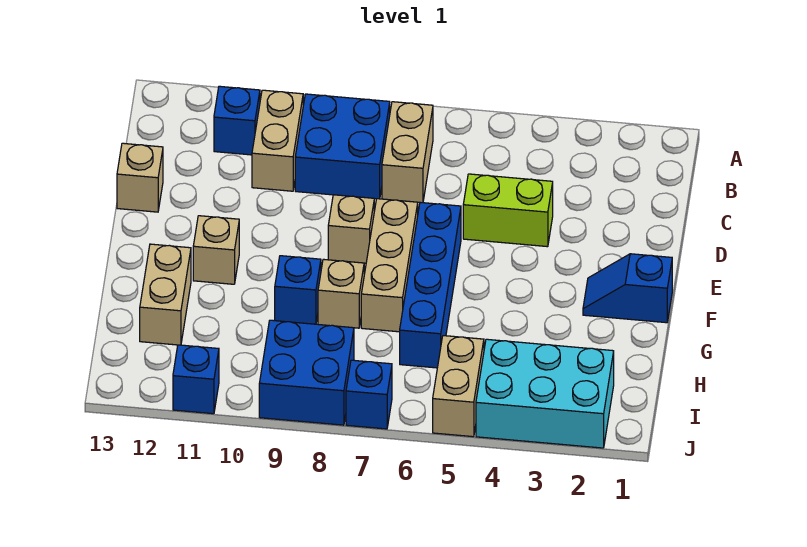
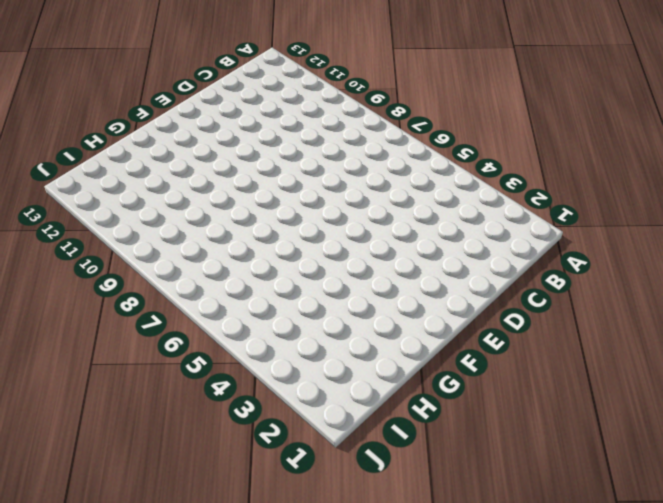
none -> tan brick B7:C7 level 1
none -> blue brick B8:C9 level 1
none -> tan brick B10:C10 level 1

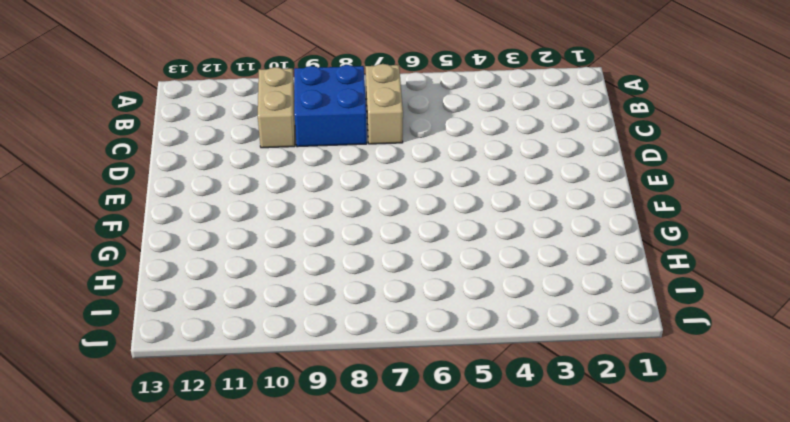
none -> blue brick B11 level 1
none -> lime brick D4:D5 level 1
none -> tan brick D13 level 1

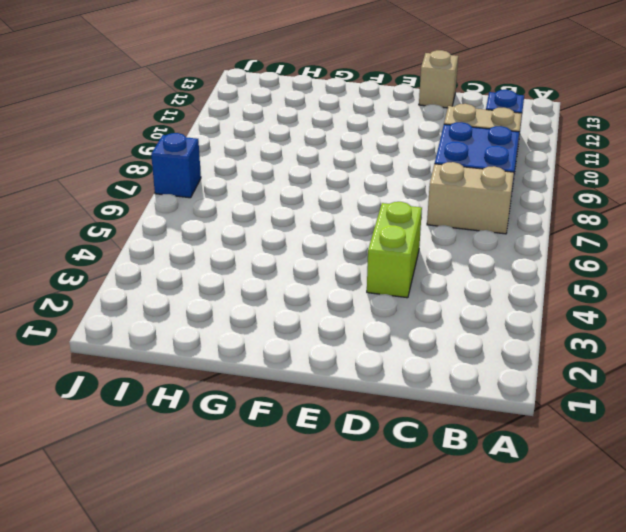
none -> blue brick E6:H6 level 1
none -> tan brick E7:G7 level 1
none -> tan brick E8 level 1

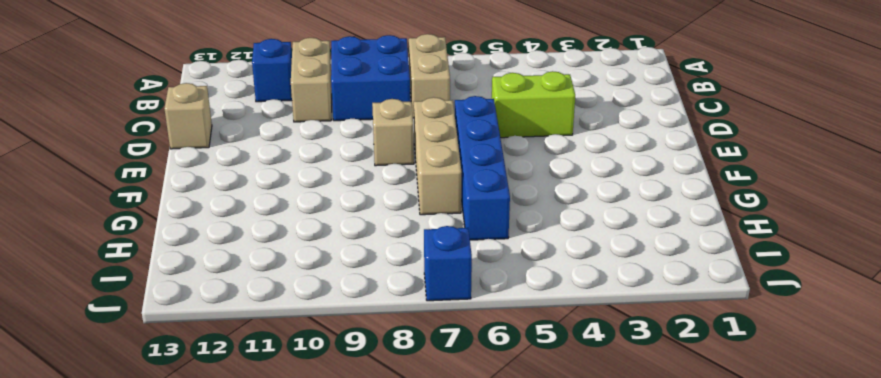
none -> blue slope F1:F2 level 1 top 1
none -> tan brick F11 level 1
none -> tan brick G8 level 1

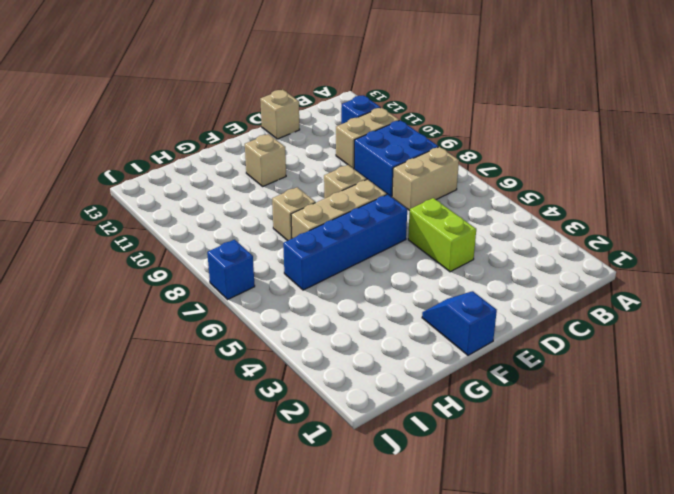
none -> blue brick G9 level 1
none -> tan brick G12:H12 level 1
none -> cyan brick I2:J4 level 1

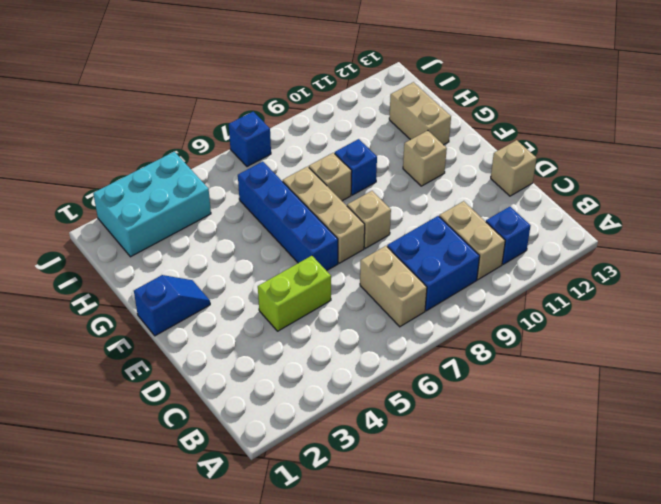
none -> tan brick I5:J5 level 1
none -> blue brick I8:J9 level 1
none -> blue brick J11 level 1

